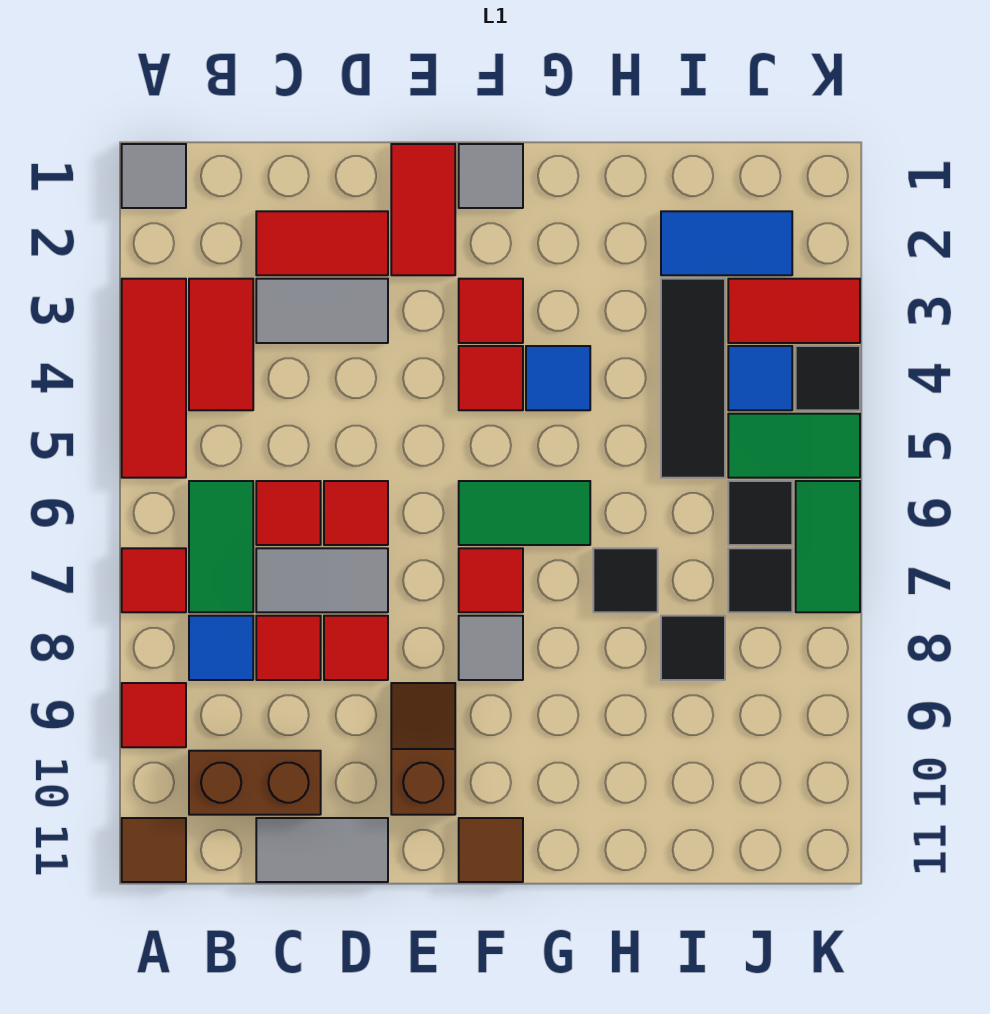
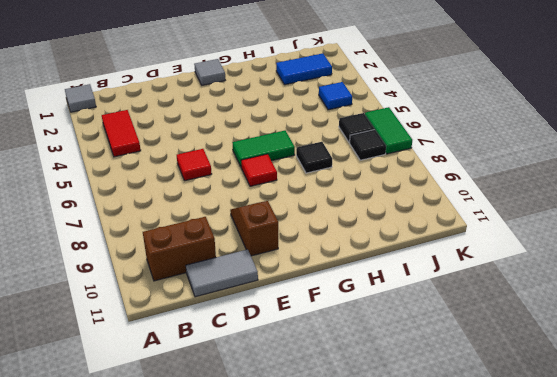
none -> red tile A3:A5 level 1
none -> red tile A7 level 1
none -> red tile A9 level 1
none -> brown tile A11 level 1

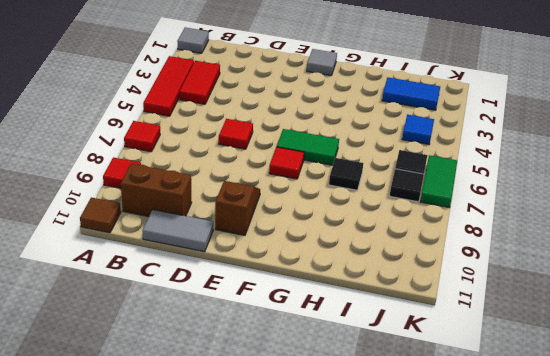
none -> green tile B6:B7 level 1
none -> blue tile B8 level 1
none -> red tile C2:D2 level 1
none -> grey tile C3:D3 level 1

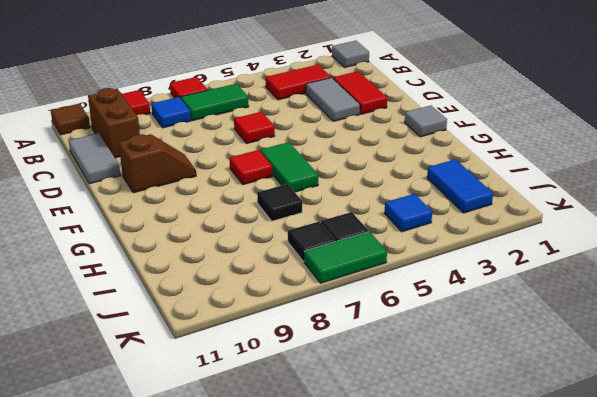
none -> red tile A3:A5 level 1
none -> red tile C6 level 1
none -> grey tile C7:D7 level 1
none -> red tile C8 level 1

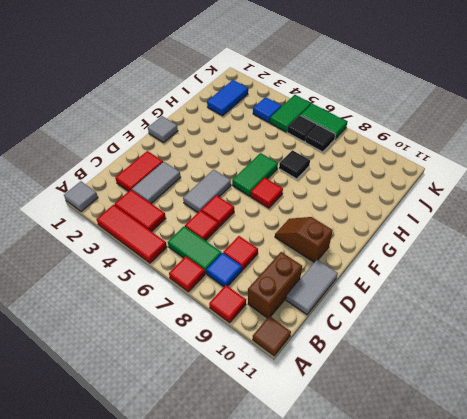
grey tile D5:E5 level 1 -> grey tile C7:D7 level 1
none -> red tile D8 level 1
none -> red tile E1:E2 level 1
none -> red tile F3 level 1
none -> red tile F4 level 1

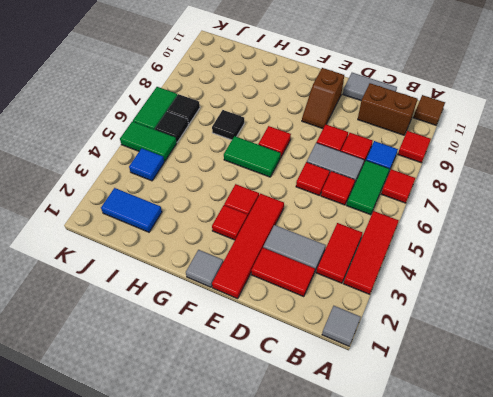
red tile E1:E4 level 1 -> red tile E1:E2 level 1
none -> grey tile F8 level 1
none -> brown tile F11 level 1
none -> blue tile G4 level 1
none -> black tile I3:I5 level 1

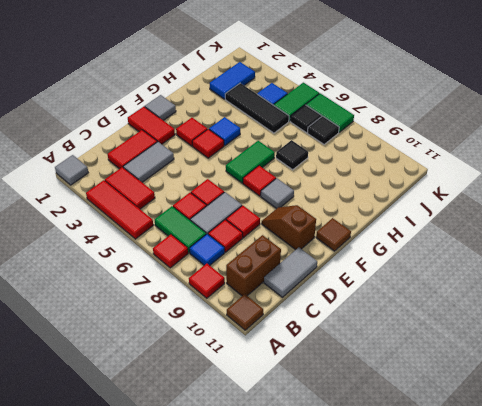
none -> black tile I8 level 1
none -> red tile J3:K3 level 1
none -> black tile K4 level 1

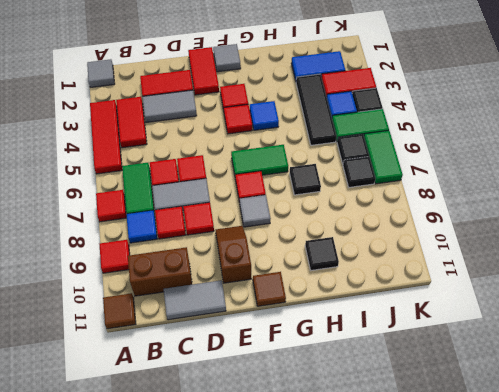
black tile H10 level 1 -> black tile I8 level 1

